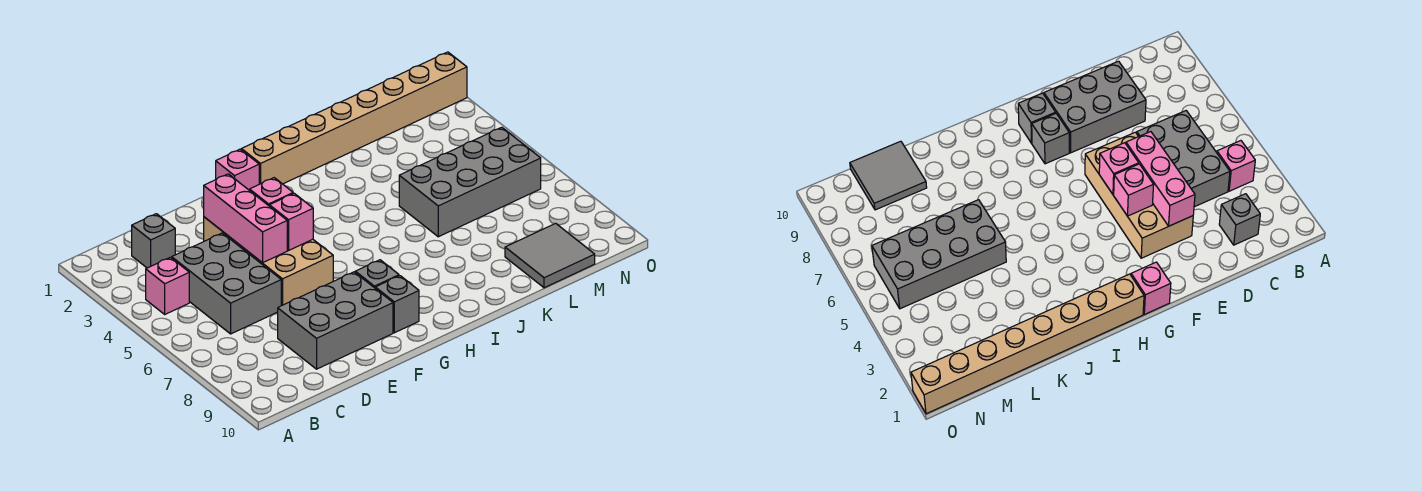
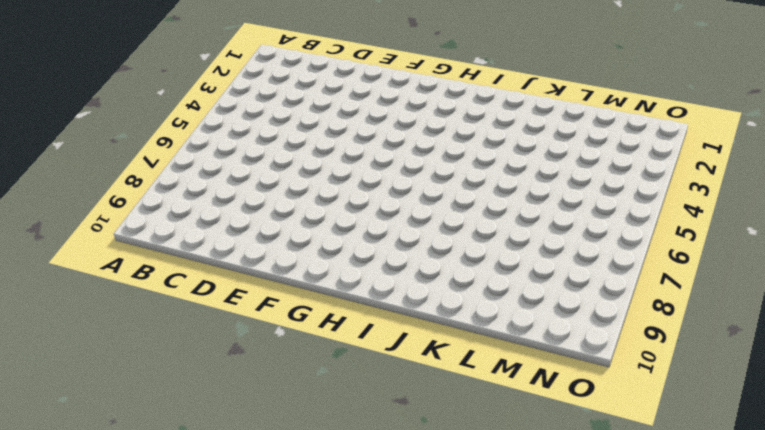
none -> pink brick B4 level 1
none -> grey brick C2 level 1
none -> grey brick C4:D6 level 1

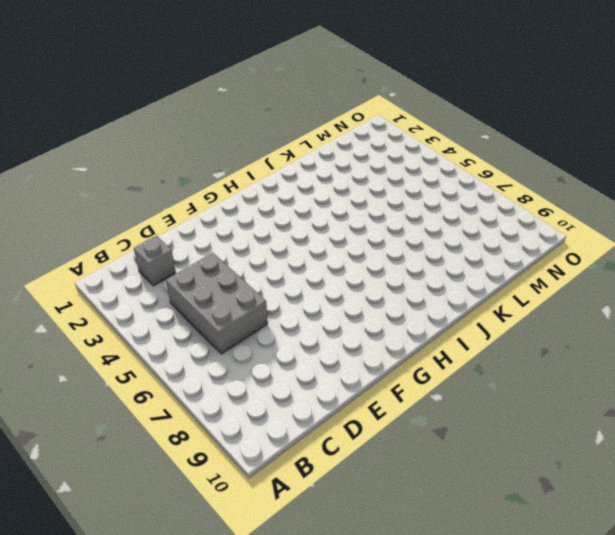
none -> pink brick B4 level 1
none -> grey brick D8:F9 level 1
none -> tan brick E3:F6 level 1

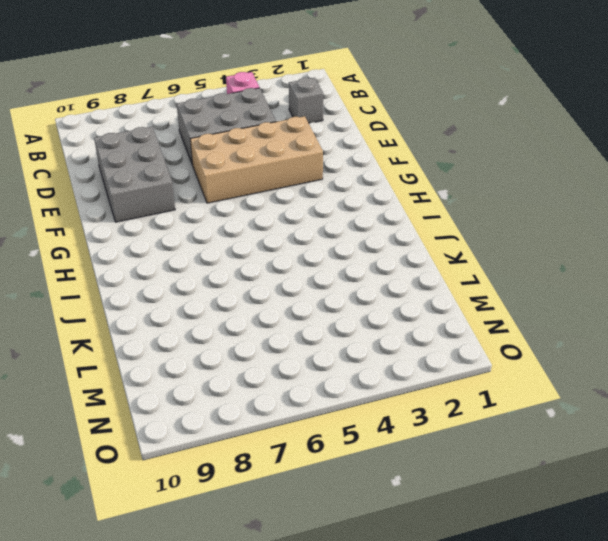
none -> pink brick G1 level 1
none -> grey brick G8 level 1
none -> grey brick G9 level 1

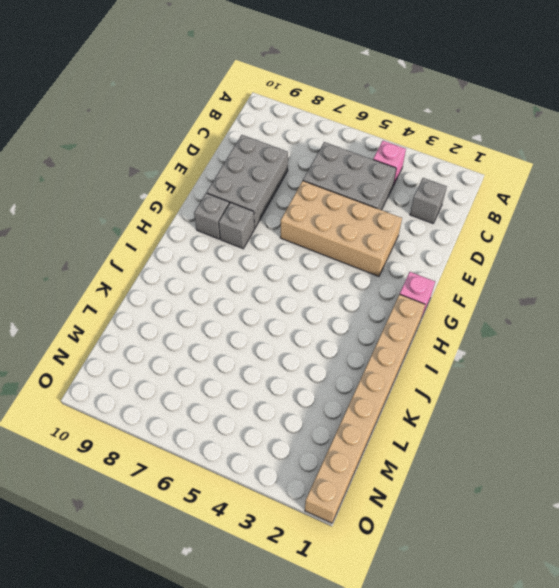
none -> grey brick K5:N6 level 1
none -> grey tile L9:M10 level 1
none -> pink brick E3:E5 level 2

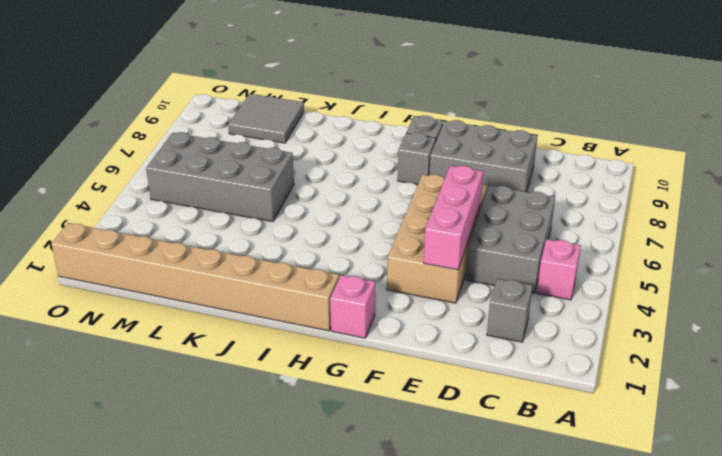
none -> pink brick F4 level 2
none -> pink brick F5 level 2

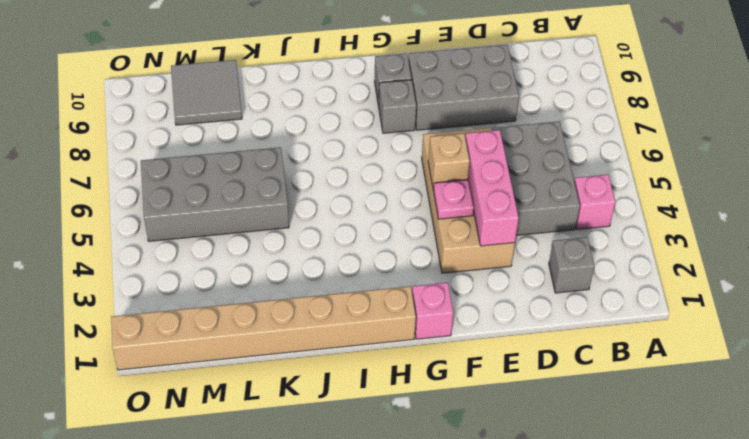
pink plate F4 level 2 -> pink brick F4 level 2
tan brick F5 level 2 -> pink brick F5 level 2

